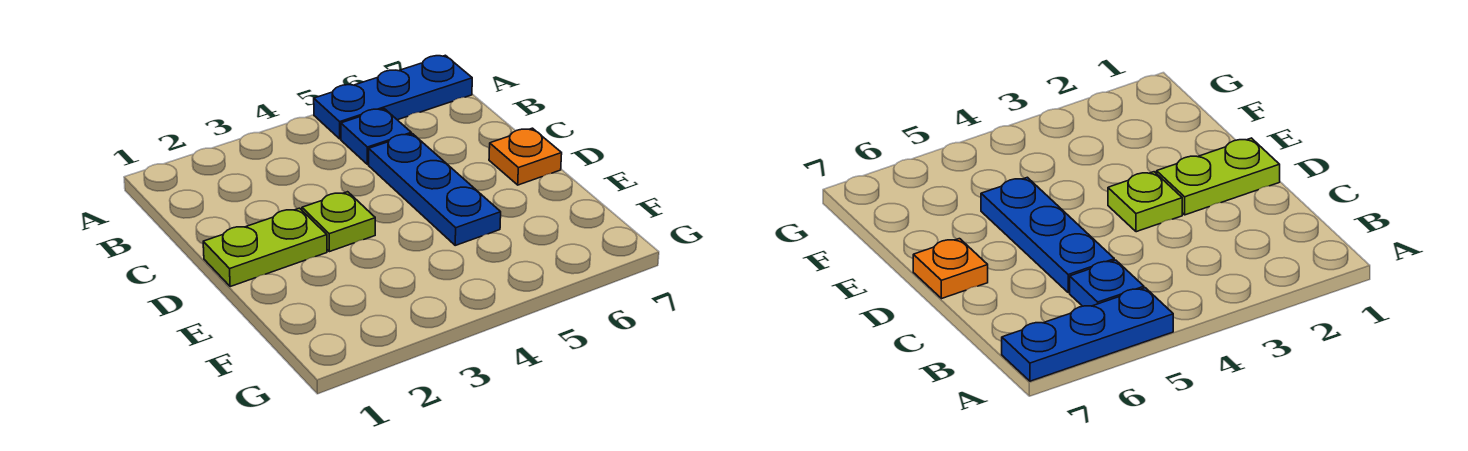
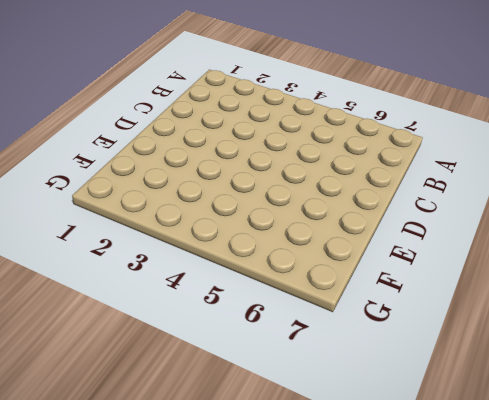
none -> blue plate A5:A7 level 1
none -> blue plate B5 level 1

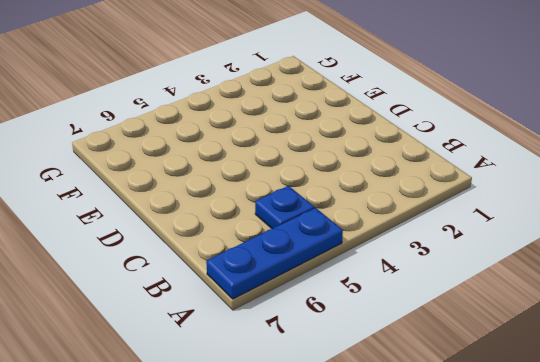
none -> blue plate C5:E5 level 1
none -> lime plate D1:D2 level 1

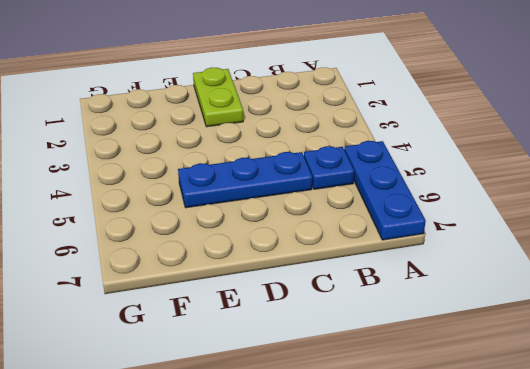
none -> lime plate D3 level 1
none -> orange plate D7 level 1

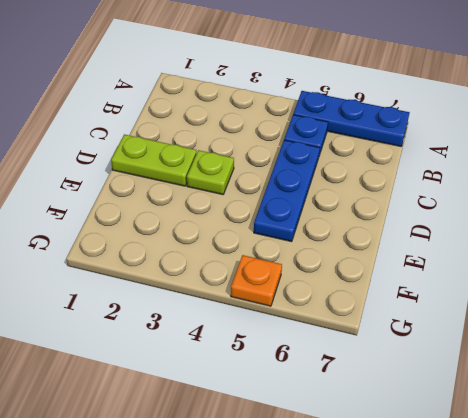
orange plate G5 level 1 -> orange plate D7 level 1

